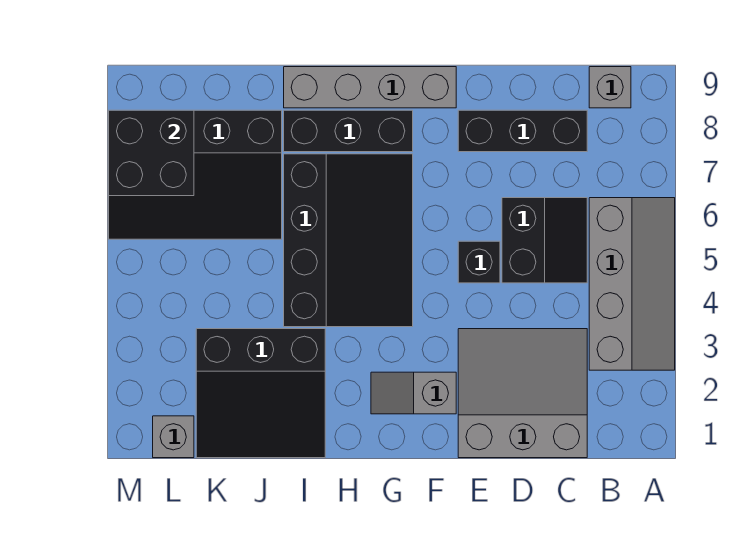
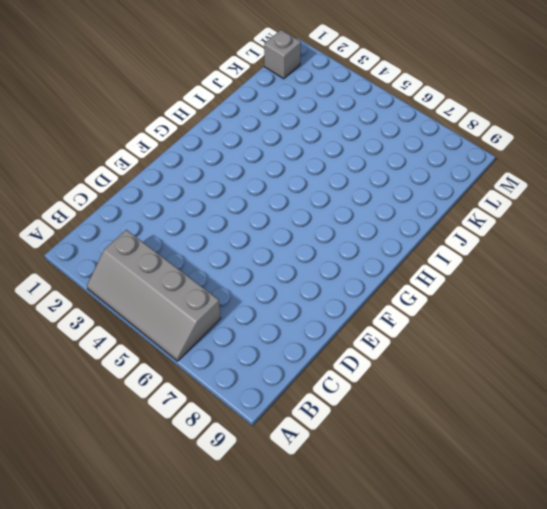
none -> grey brick B9 level 1
none -> grey slope C1:E3 level 1 top 1
none -> black slope C5:D6 level 1 top D

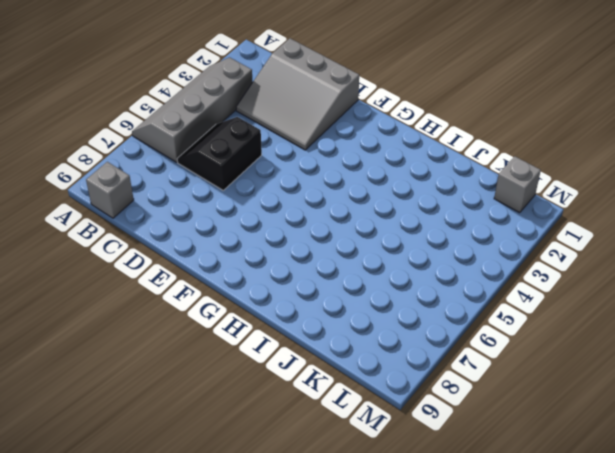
none -> black brick C8:E8 level 1
none -> black brick E5 level 1
none -> grey slope F2:G2 level 1 top F

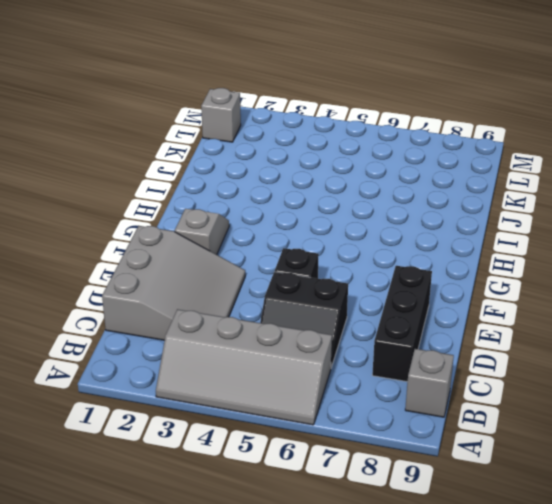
none -> grey brick F9:I9 level 1
none -> black slope G4:I7 level 1 top I
none -> black brick G8:I8 level 1

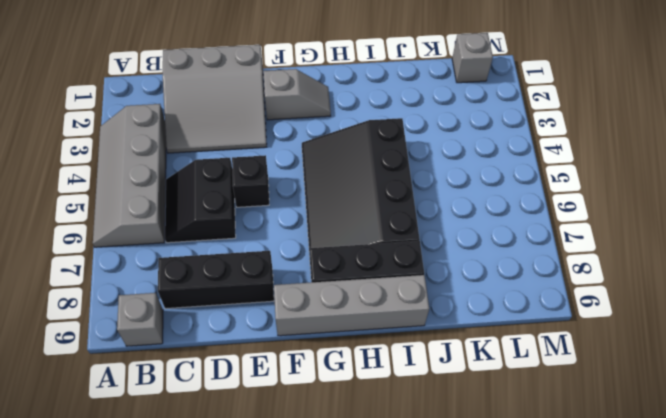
none -> black slope I1:K3 level 1 top 3
none -> black slope J6:M8 level 1 top 8
none -> black brick L7:M8 level 2

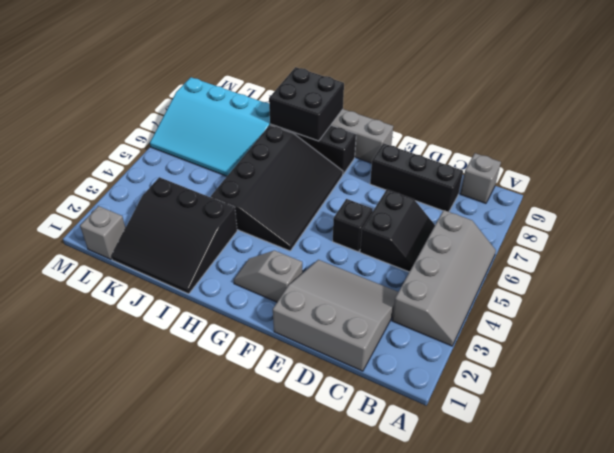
black brick H8:I9 level 2 -> black brick L7:M8 level 2
cyan slope J6:M8 level 1 top 8 -> black slope J6:M8 level 1 top 8

